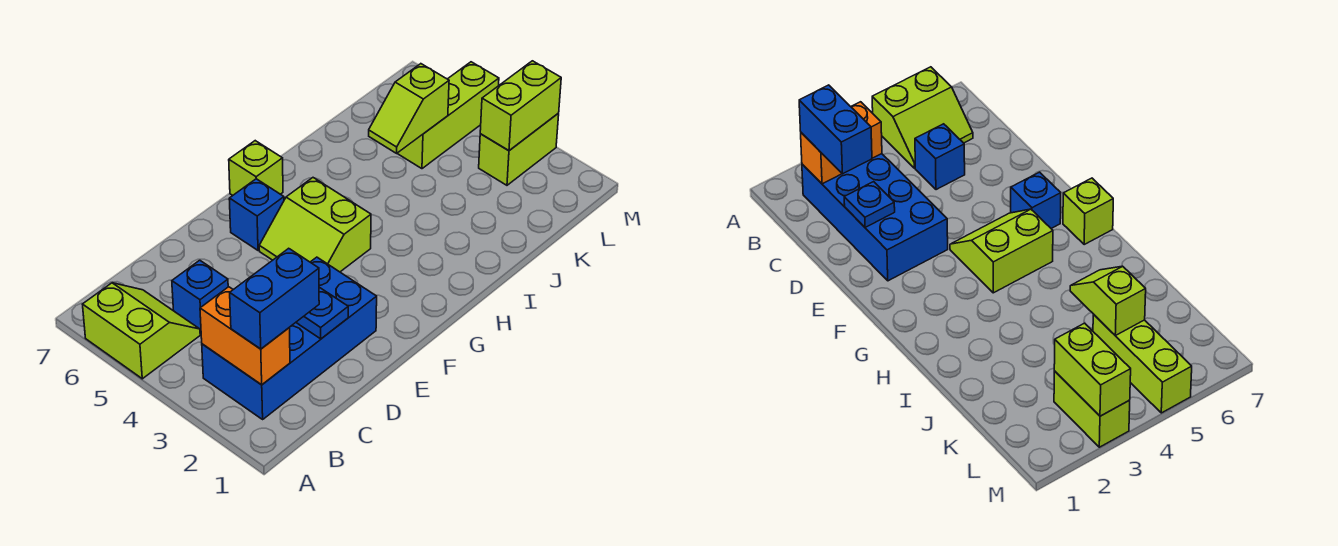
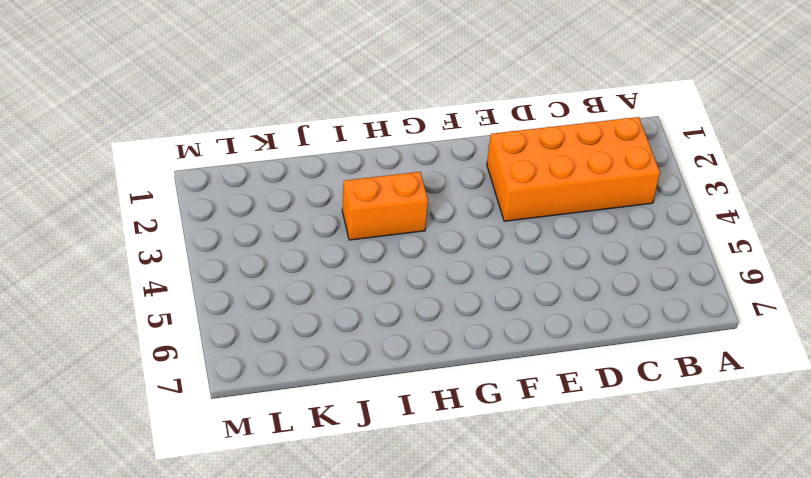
orange brick B2:E3 level 1 -> blue brick B2:E3 level 1
orange brick H3:I3 level 1 -> orange brick B2:B3 level 2
none -> lime slope A5:B6 level 1 top A
none -> blue brick C5 level 1
none -> lime slope F4:G5 level 1 top G

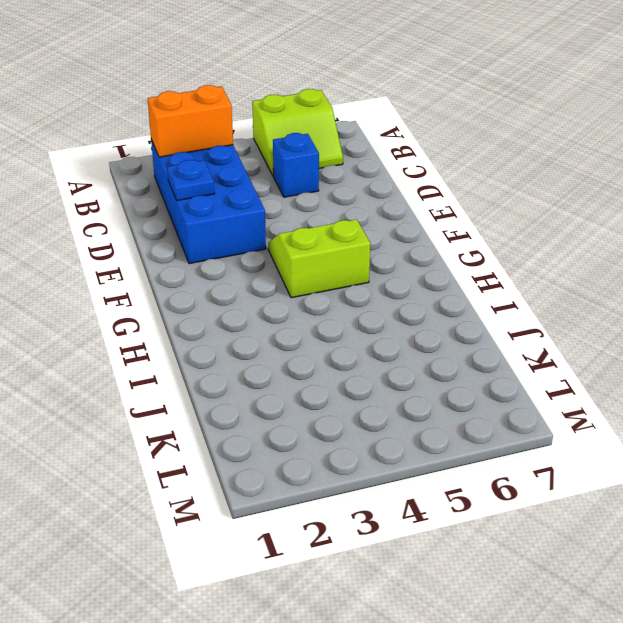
none -> blue brick F6 level 1
none -> lime brick G7 level 1
none -> lime brick K5:M5 level 1

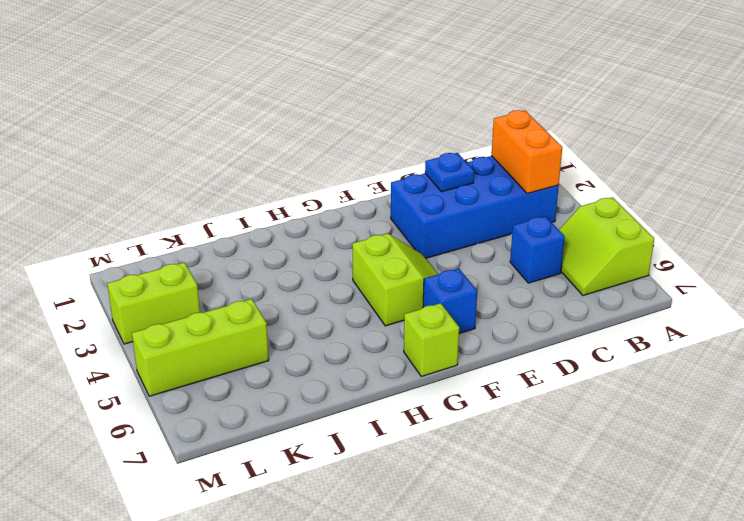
none -> lime slope J5:K5 level 2 top K
none -> lime brick L3:M3 level 2
none -> blue brick B2:C2 level 3

